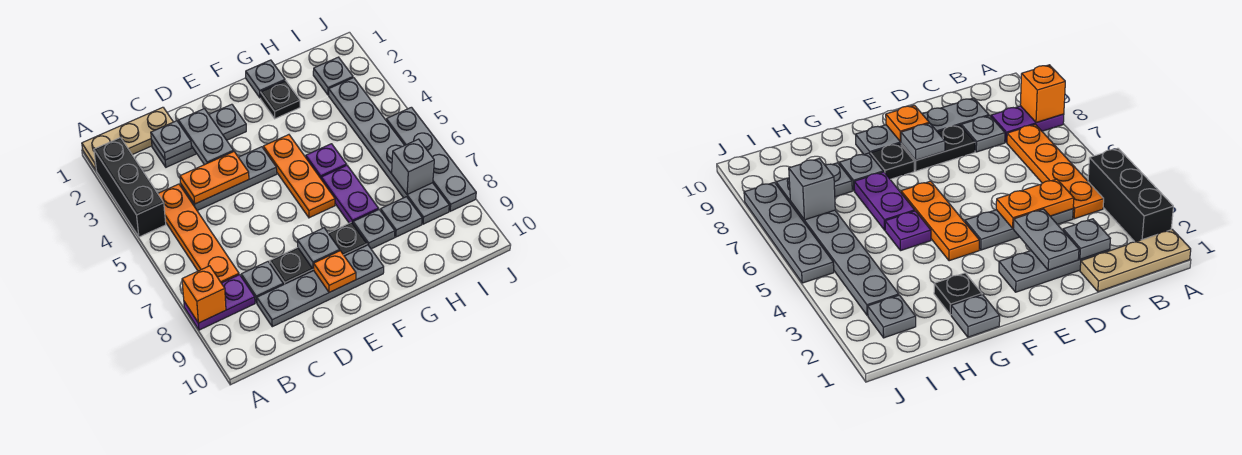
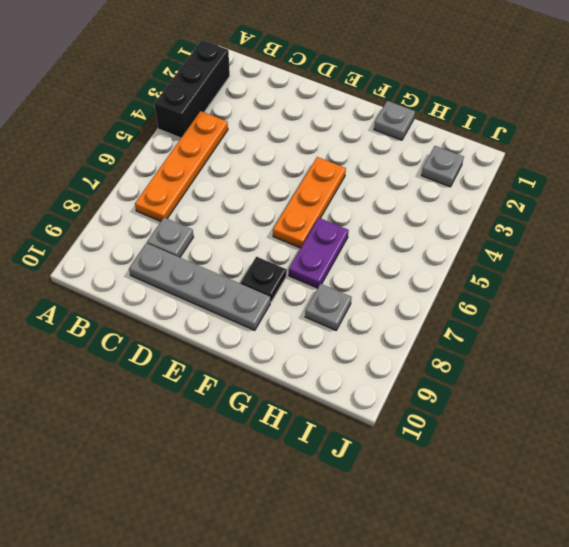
none -> tan plate A1:C1 level 1
none -> purple plate A8:B8 level 1
none -> grey plate C2:E2 level 1

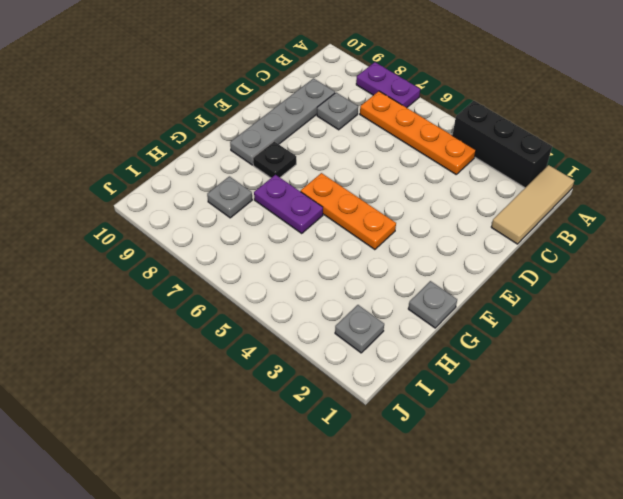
tan tile A1:C1 level 1 -> tan plate A1:C1 level 1
purple plate A7:A8 level 1 -> purple plate A8:B8 level 1
none -> grey plate C2:E2 level 1
none -> grey plate C4:E4 level 1
none -> black plate D8:E8 level 1

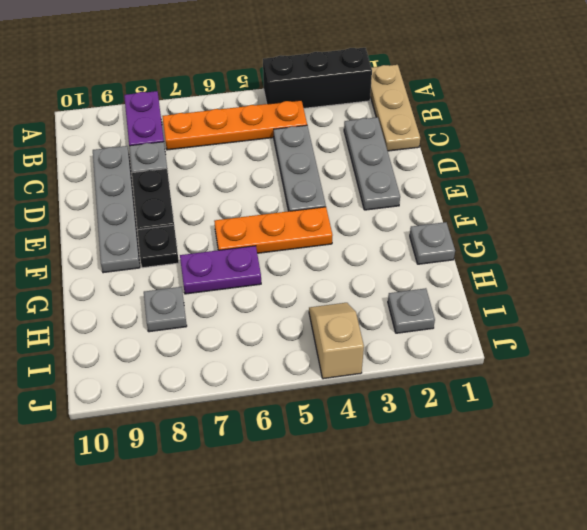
tan slope I4:J4 level 1 top J -> grey plate I3:I8 level 1
none -> black plate G2 level 1
none -> purple plate G5 level 1
none -> grey plate G8 level 1

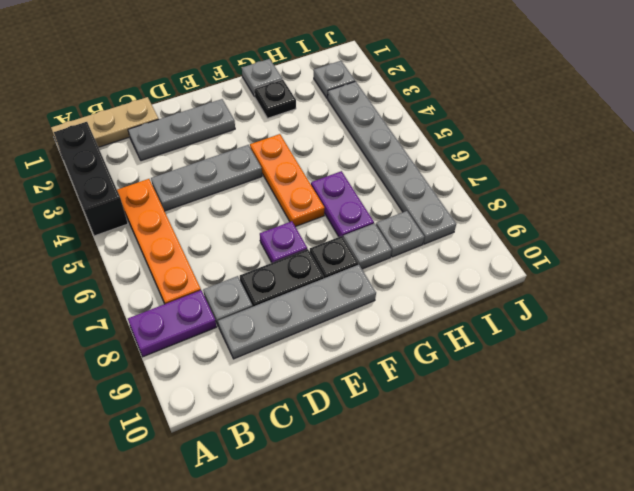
purple plate E7 level 1 -> purple plate G5 level 1
none -> grey plate J5:J8 level 1
none -> orange brick A8 level 2
none -> grey plate C2 level 2

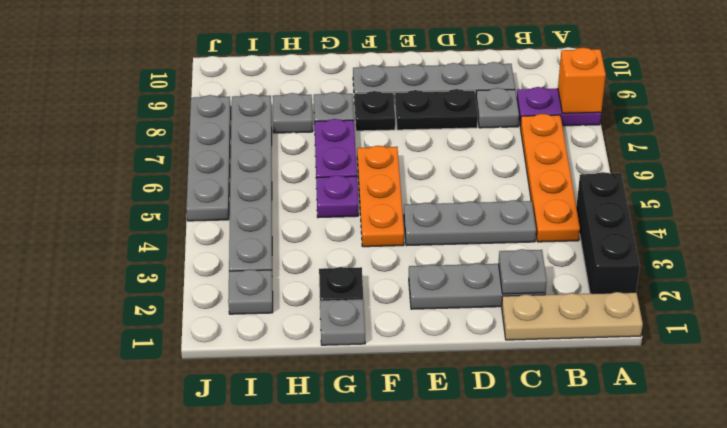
none -> orange plate C4:D4 level 2
none -> grey plate D2:D3 level 2
none -> grey plate E8 level 2

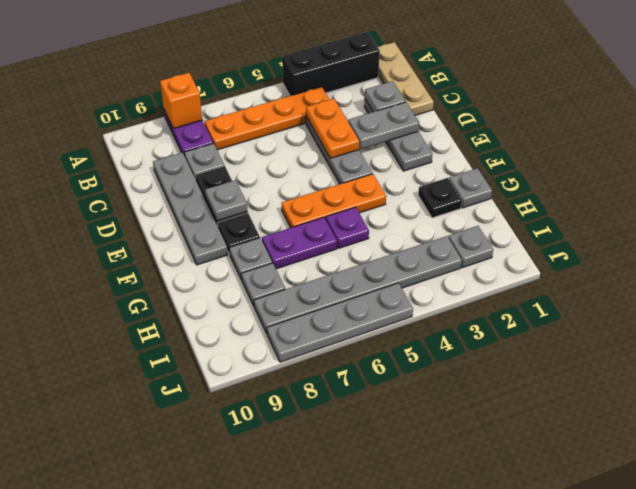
none -> orange plate E9 level 2
none -> grey brick I7 level 2

